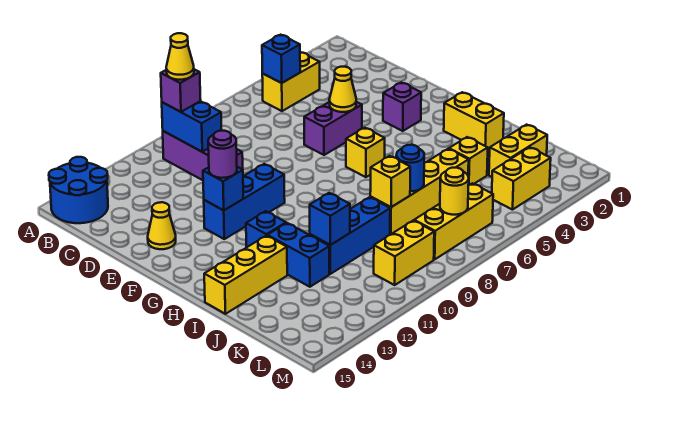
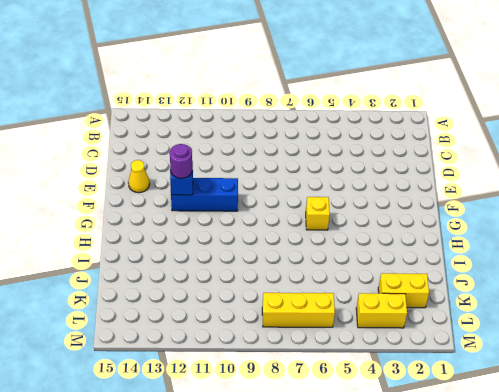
none -> blue round brick A14:B15 level 1
none -> yellow brick B4:B5 level 1
none -> purple brick B10:D10 level 1
none -> purple brick E5:E6 level 1

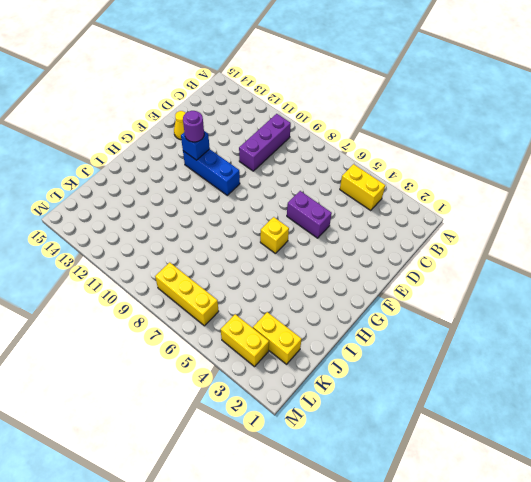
none -> blue round brick A14:B15 level 1
none -> purple brick F3 level 1
none -> yellow brick H2:I2 level 1
none -> blue brick H12 level 1

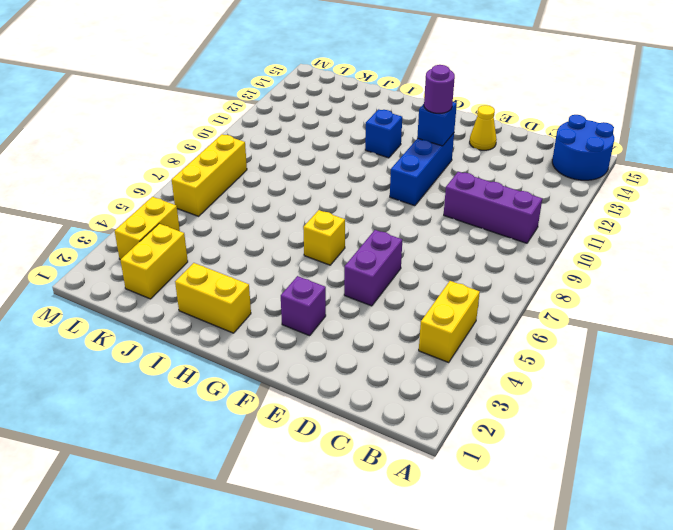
none -> blue brick I12:J12 level 1
none -> yellow brick I13:I15 level 1
none -> yellow brick J4 level 1
none -> yellow brick J5:J8 level 1

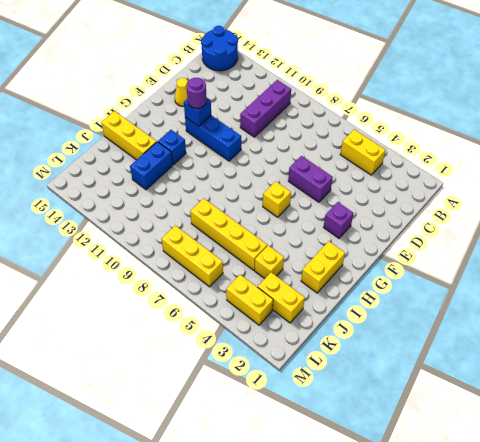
none -> blue brick J9:J11 level 1
none -> yellow brick L9:L10 level 1
none -> blue brick B5 level 2
none -> blue brick B10:C10 level 2

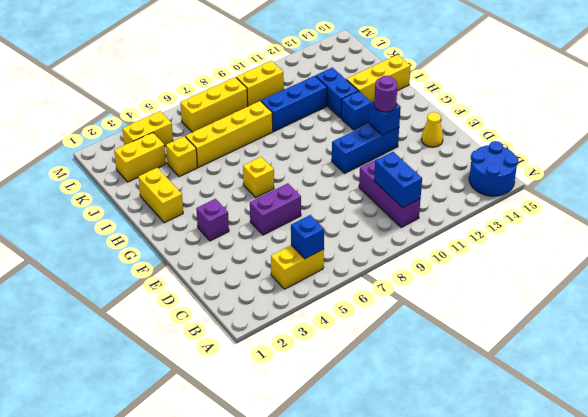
none -> yellow cone E5 level 2
none -> blue round brick J7 level 2
none -> yellow brick J8 level 2
none -> blue brick J11 level 2

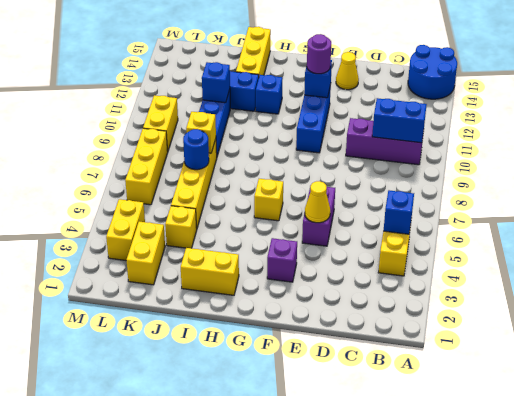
none -> yellow round brick L7 level 2
none -> purple brick B10 level 3
none -> yellow cone B10 level 4

